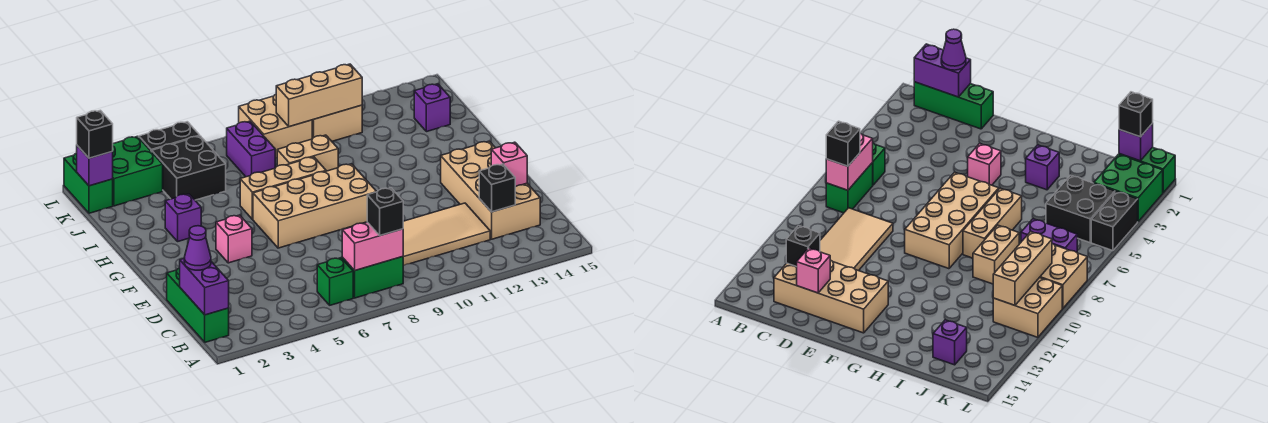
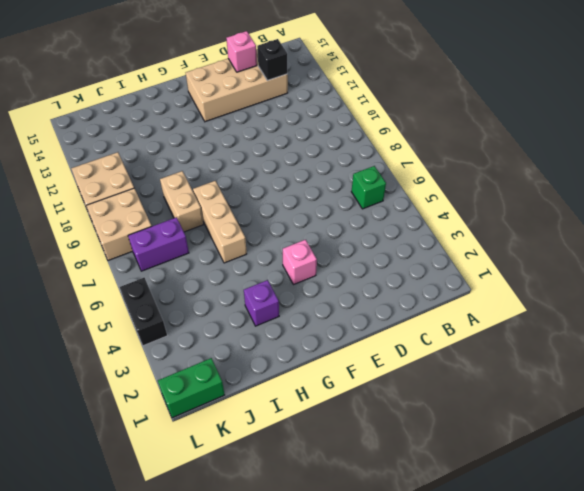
none -> green brick B1:D1 level 1
none -> green brick B7:B8 level 1
none -> tan tile C9:D12 level 1

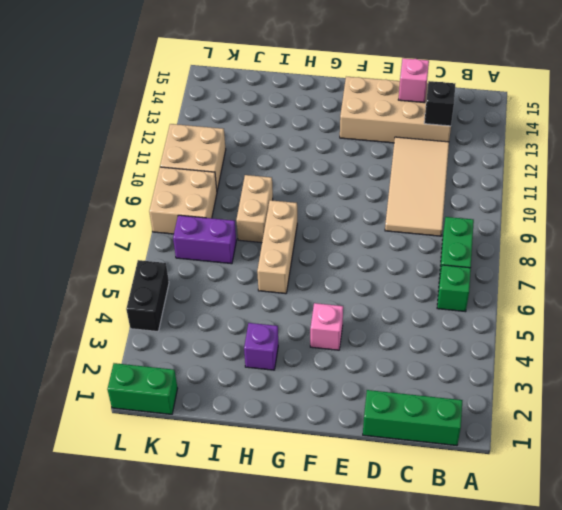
none -> tan brick F6:G9 level 1
none -> black brick J4:K5 level 1
none -> purple brick J14 level 1

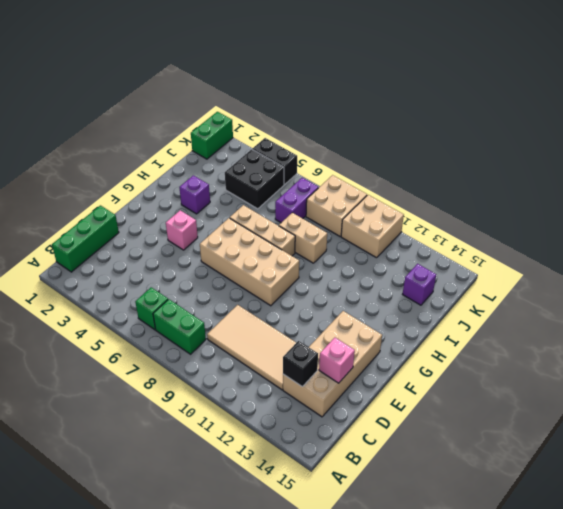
none -> green brick K2:L3 level 1
none -> purple brick B1:C1 level 2
none -> pink brick B7:B8 level 2

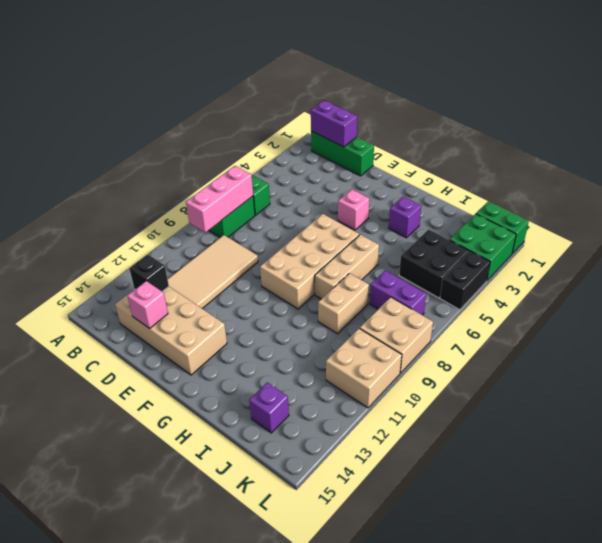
pink brick B7:B9 level 2 -> pink brick B7:B8 level 2
none -> purple brick K1 level 2
none -> tan brick K9:K11 level 2
none -> black brick B8 level 3

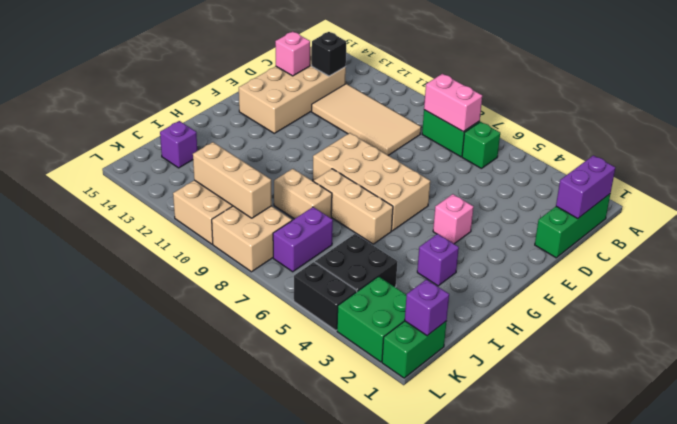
none -> black brick B8 level 3
none -> purple cone C1 level 3
none -> black brick K1 level 3

